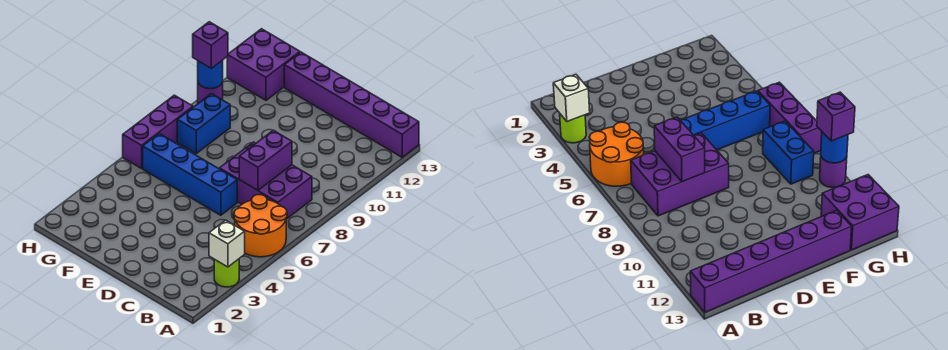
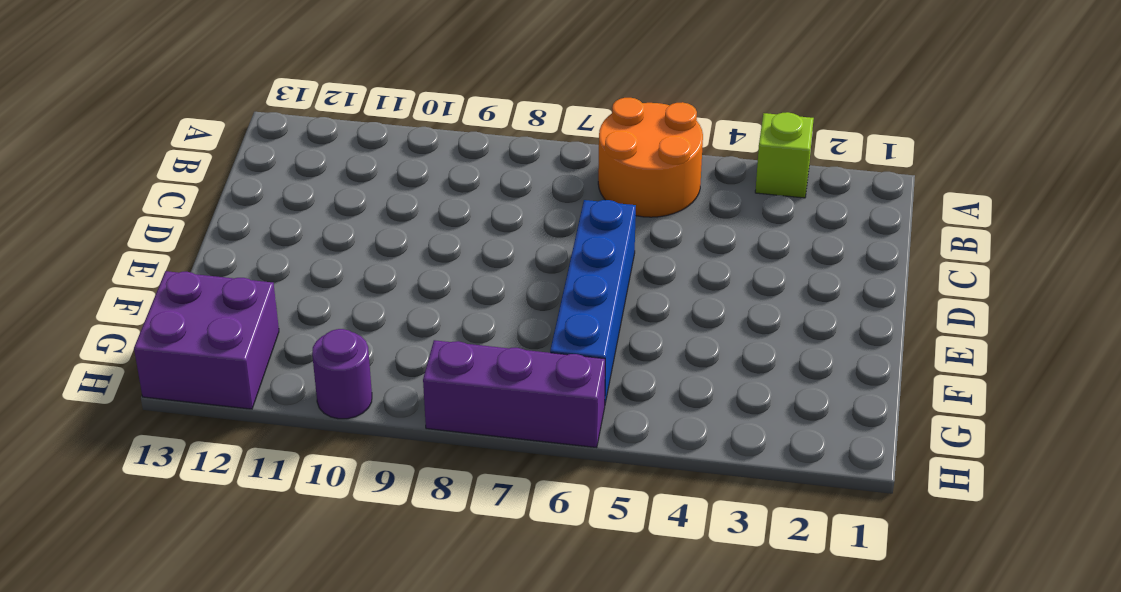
lime brick A3 level 1 -> lime round brick A3 level 1
none -> purple brick A13:F13 level 1
none -> purple brick B7:D8 level 1
none -> blue brick G8:G9 level 1

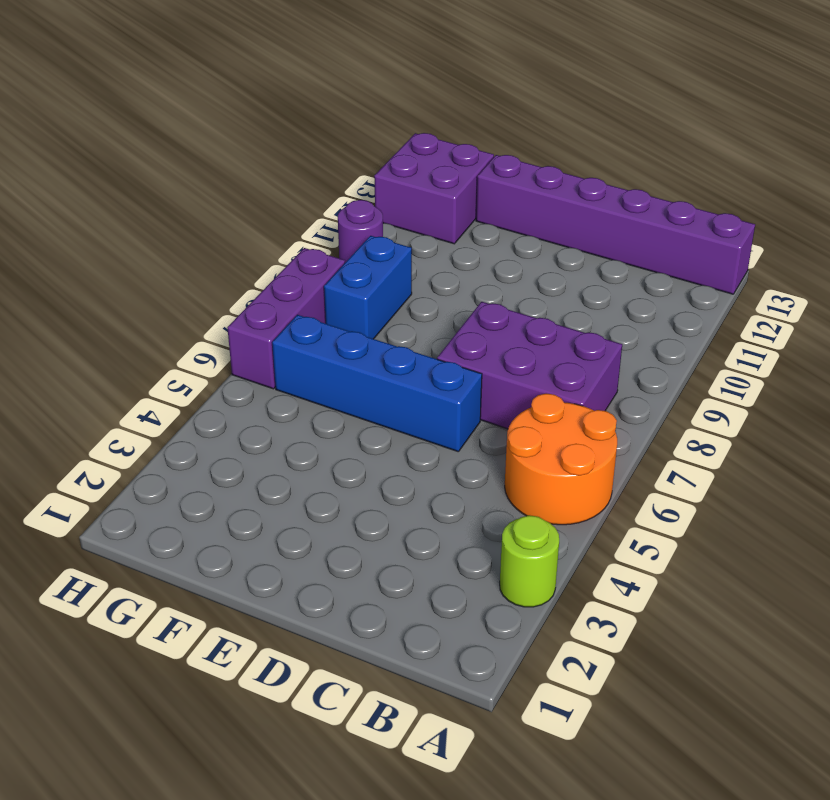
none -> white brick A3 level 2
none -> purple brick C7:C8 level 2
none -> blue round brick H10 level 2

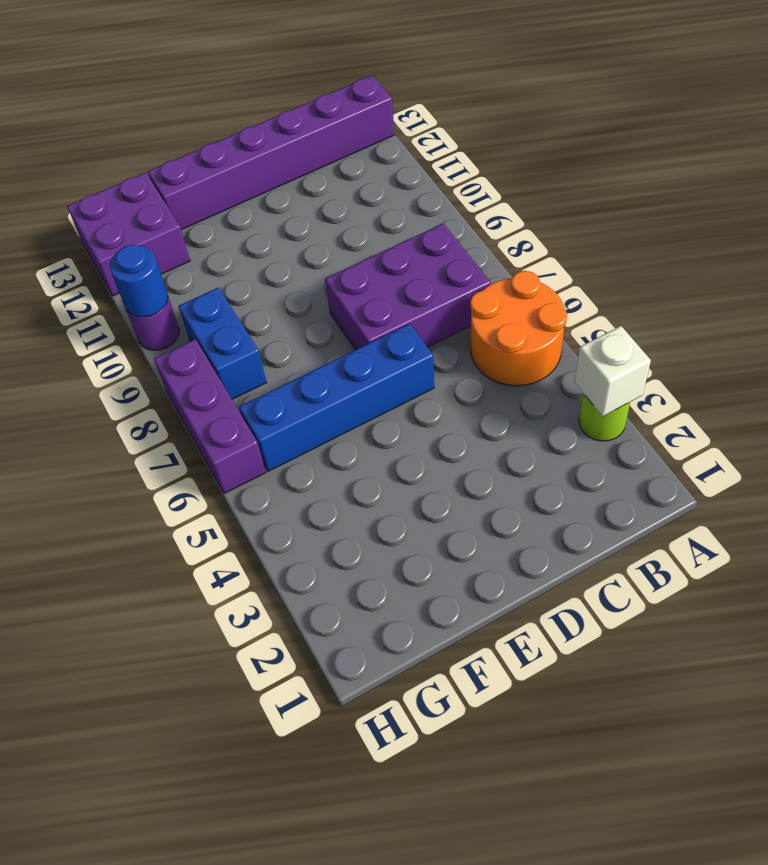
none -> purple brick C7:C8 level 2
none -> purple brick H10 level 3

